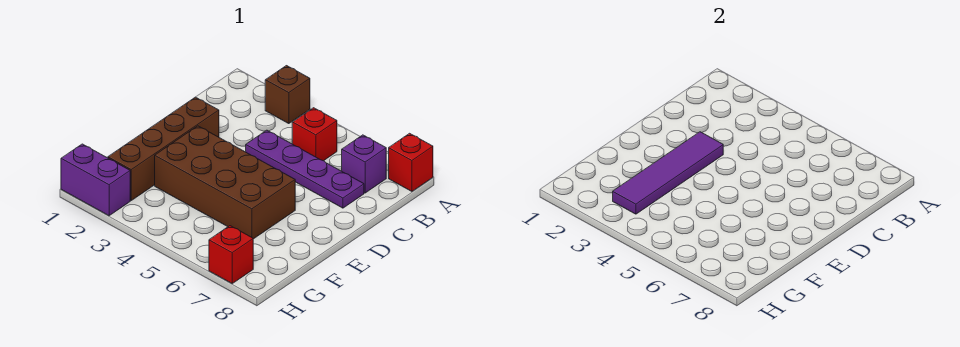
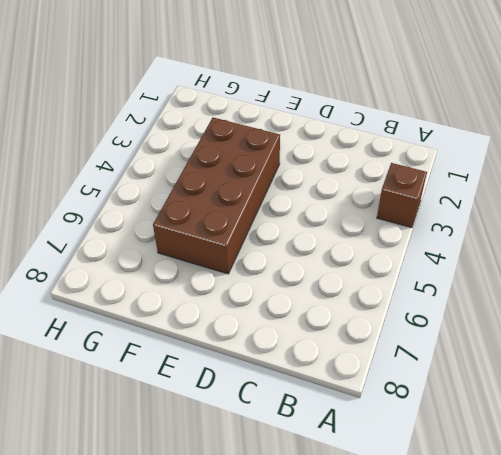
none -> red brick A8 level 1
none -> red brick B5 level 1

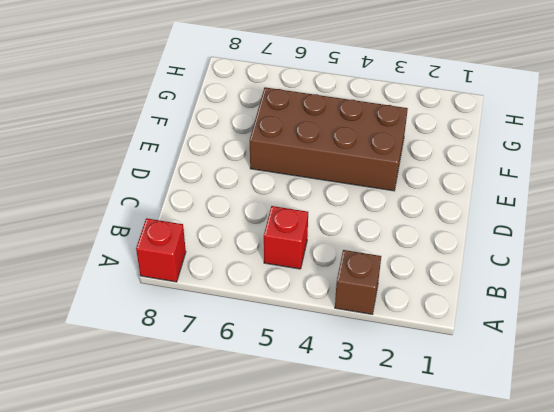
none -> purple brick B7 level 1
none -> purple plate C4:C7 level 1

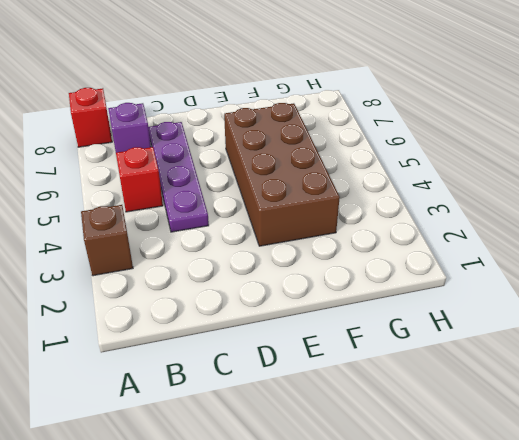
none -> brown brick D2:G2 level 1
none -> purple brick H1:H2 level 1

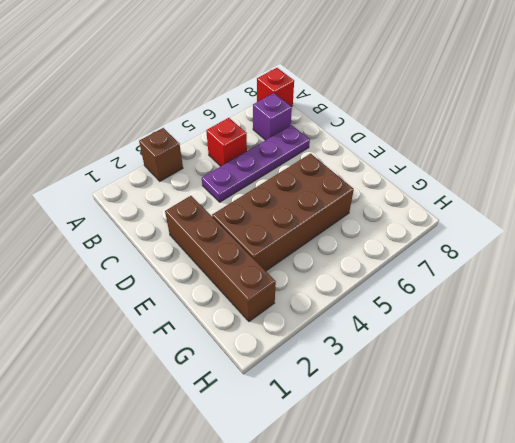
none -> purple brick H1:H2 level 1
none -> red brick H7 level 1

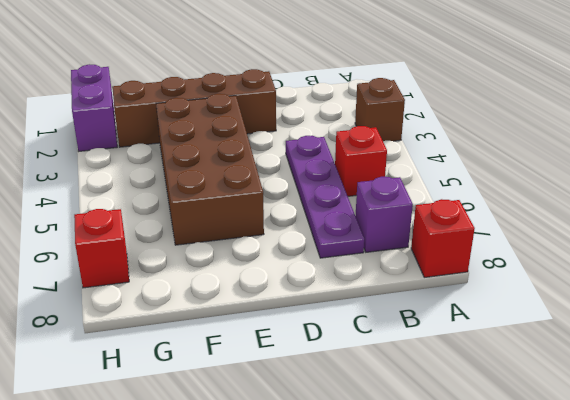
none -> purple tile D3:G3 level 2

